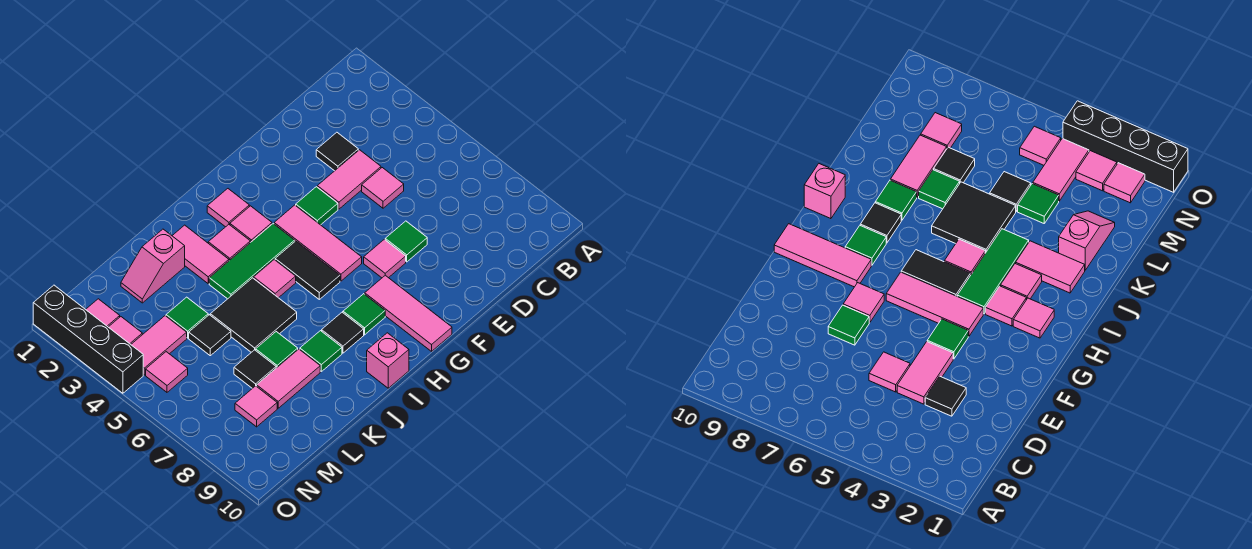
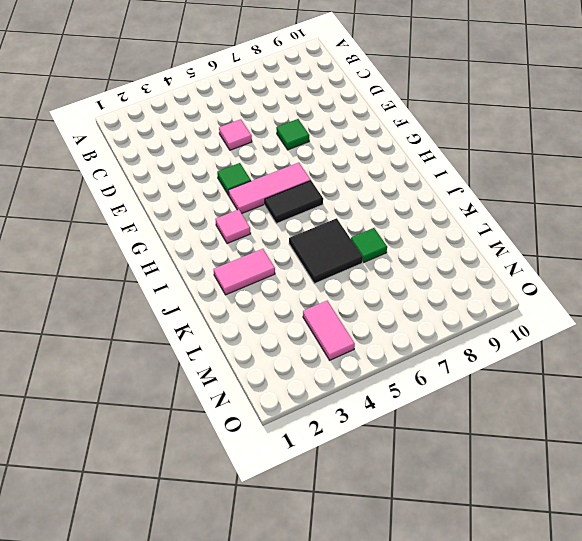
none -> black tile D3 level 1
none -> pink tile D4:E4 level 1
none -> pink tile F7 level 1
none -> pink tile G8:G10 level 1

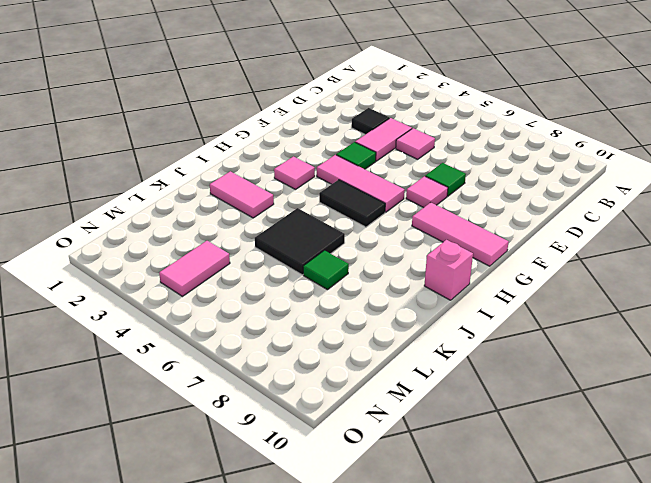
none -> pink tile H2 level 1
none -> green tile H4:J4 level 1
none -> green tile H8 level 1
none -> pink tile I3 level 1

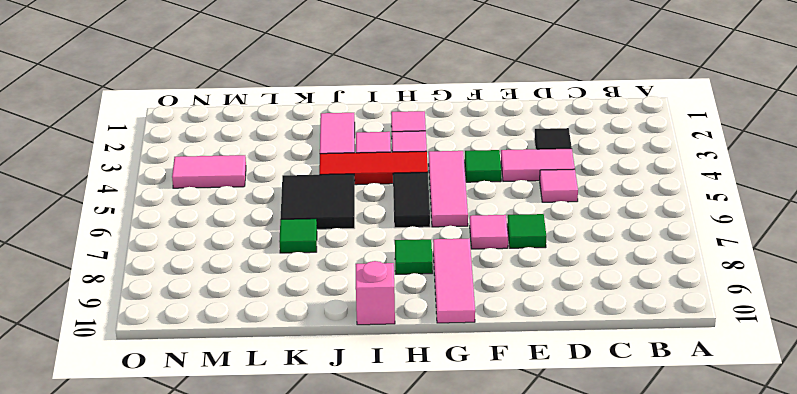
red tile H4:J4 level 1 -> green tile H4:J4 level 1
none -> pink tile I5 level 1
none -> black tile I8 level 1
none -> green tile J8 level 1
none -> pink slope K2:L2 level 1 top K

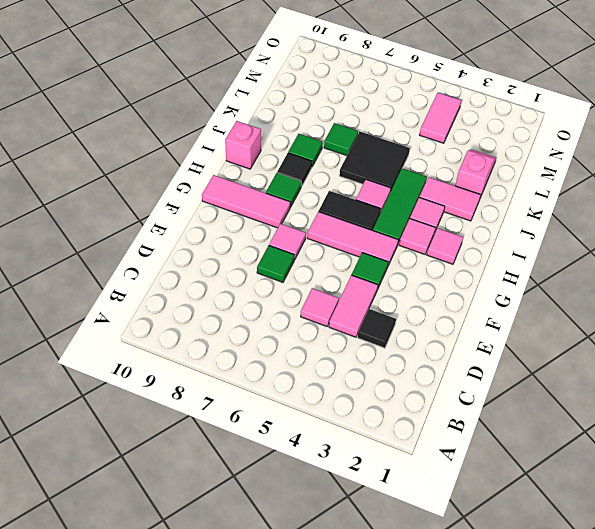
none -> pink tile K8:L8 level 1
none -> green tile L4 level 1
none -> black tile L5 level 1
none -> black tile L7 level 1

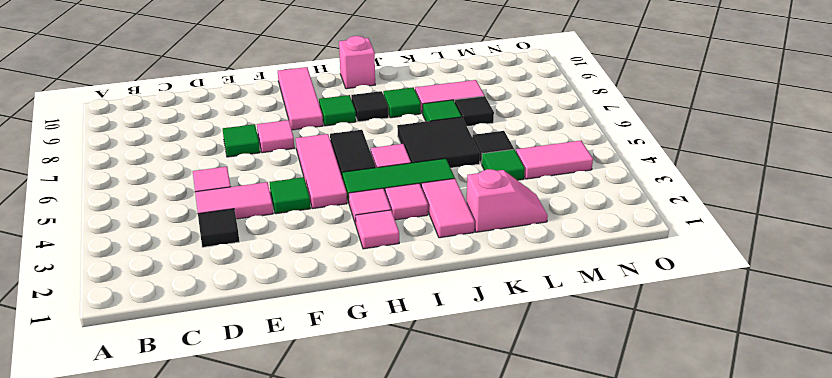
none -> pink tile M8 level 1
none -> pink tile N2 level 1
none -> pink tile N3 level 1
none -> pink tile N5 level 1

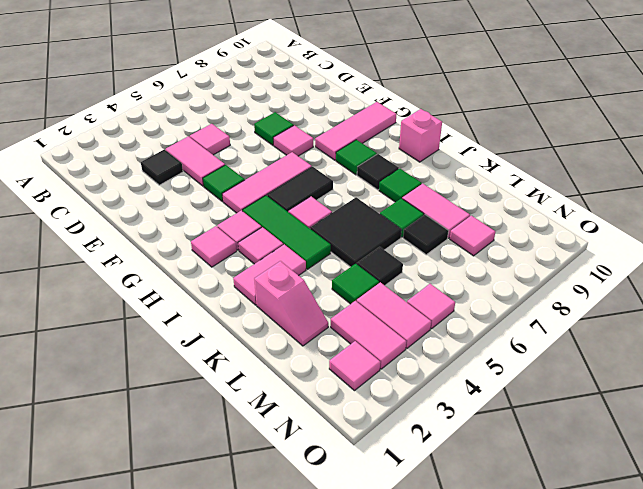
pink tile M3:N3 level 1 -> pink tile N3 level 1
none -> black brick O1:O4 level 1

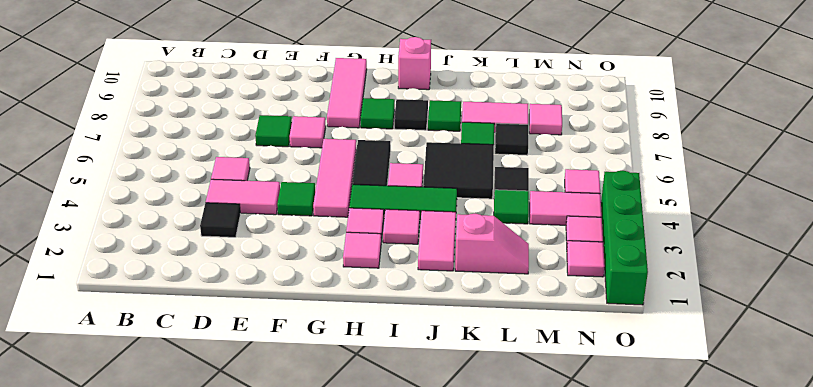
green brick O1:O4 level 1 -> black brick O1:O4 level 1

